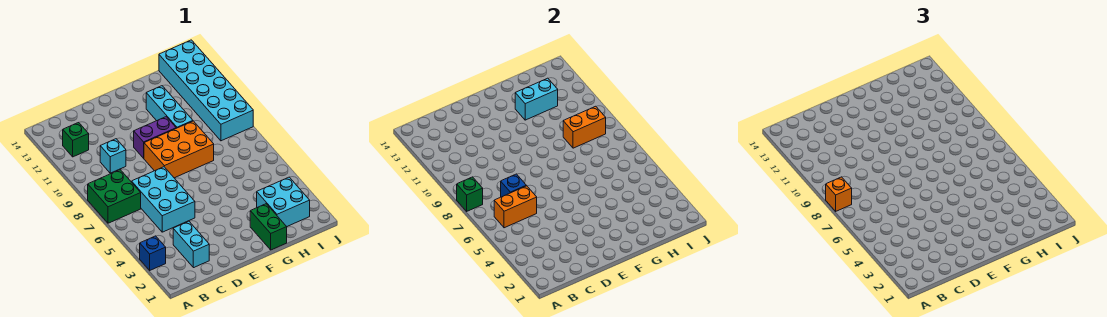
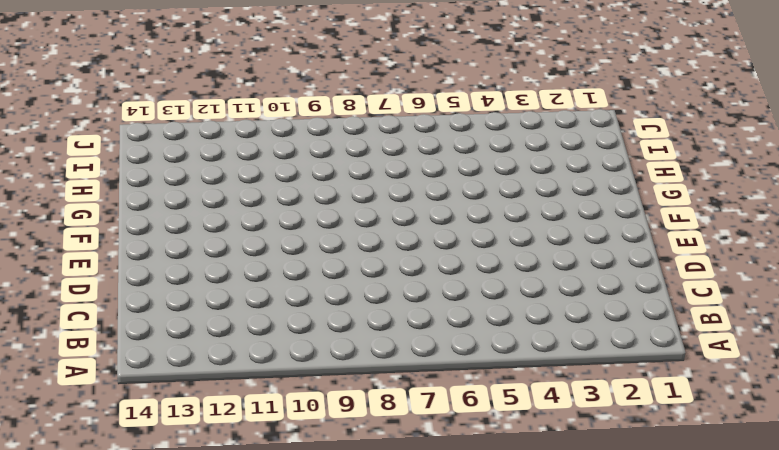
none -> blue brick A3 level 1
none -> green brick A7:B8 level 1
none -> green brick B12 level 1

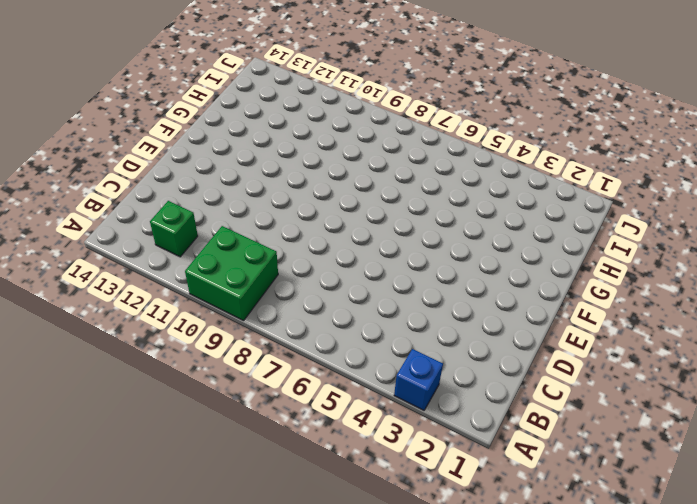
green brick A9:B10 level 1 -> green brick A7:B8 level 1
none -> cyan brick C2:C3 level 1
none -> cyan brick C5:D7 level 1
none -> cyan brick C10 level 1

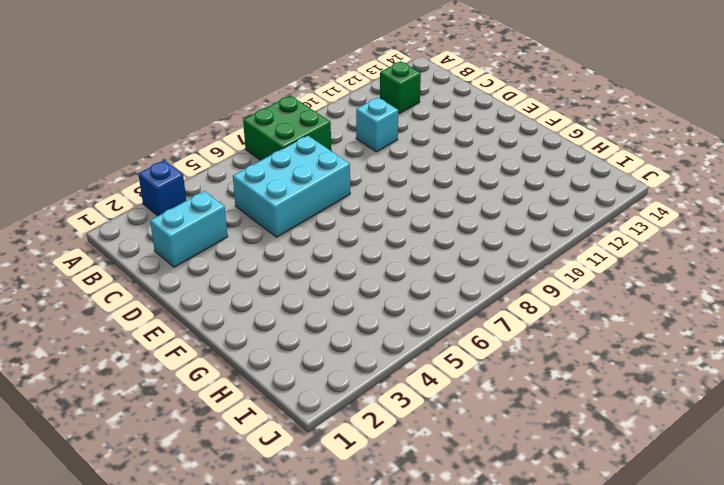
none -> orange brick E8:G9 level 1
none -> purple brick E10:F10 level 1
none -> green brick G1:G2 level 1

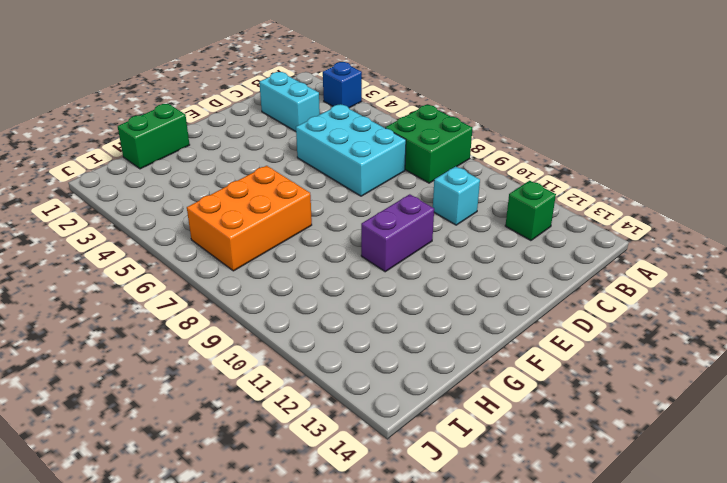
green brick G1:H1 level 1 -> green brick G1:G2 level 1
orange brick G6:I7 level 1 -> orange brick E8:G9 level 1
none -> cyan brick G10:G12 level 1
none -> cyan brick H2:I3 level 1
none -> cyan brick I9:J14 level 1

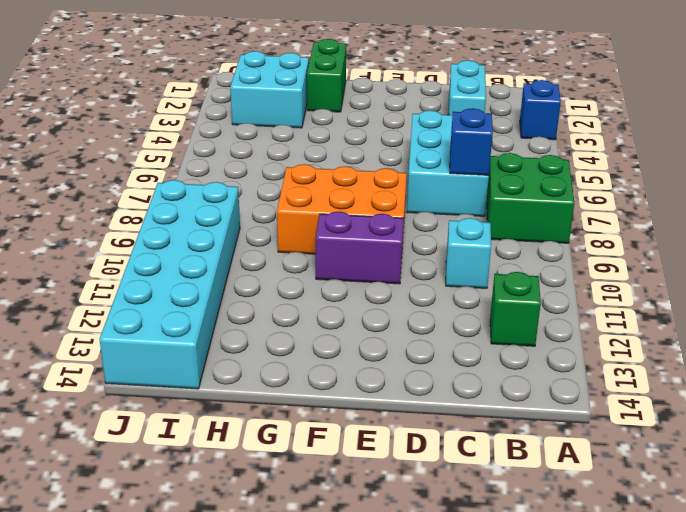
none -> cyan brick G10:G12 level 1
none -> green brick A8 level 2
none -> orange brick B6:C6 level 2

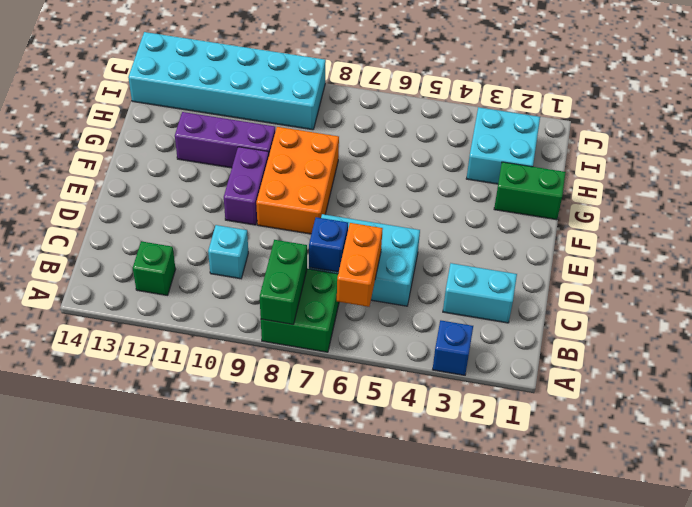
green brick A8:B8 level 2 -> green brick A8 level 2
purple brick G10:G12 level 1 -> cyan brick G10:G12 level 1
none -> cyan brick G12:H12 level 2
none -> orange brick H9:I9 level 2
none -> orange brick A8 level 3

